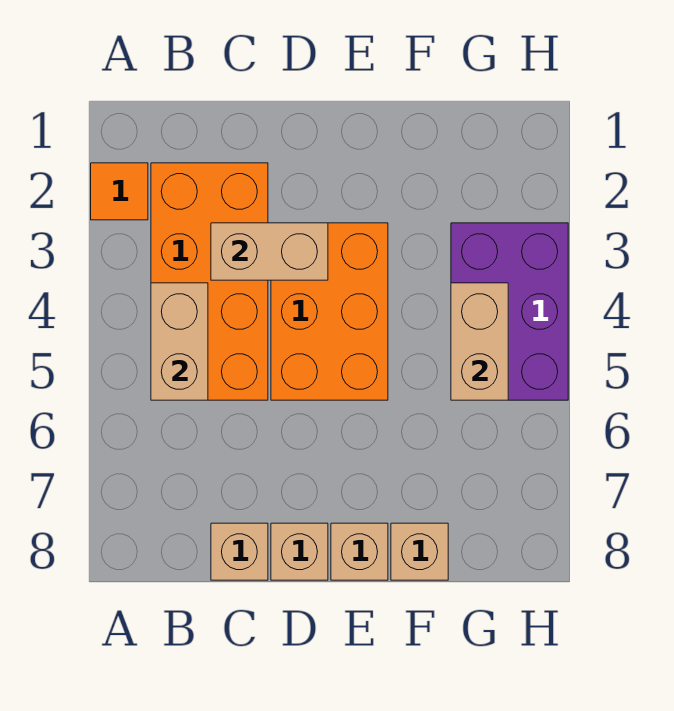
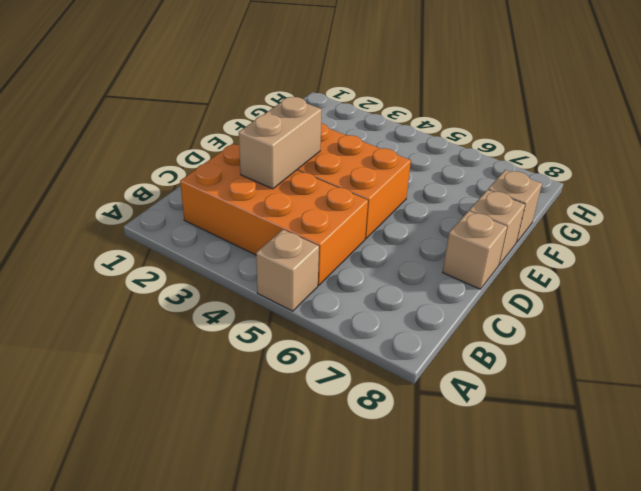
tan brick A5 level 1 -> tan brick C8 level 1
none -> orange tile A2 level 1
none -> purple brick G3:H5 level 1

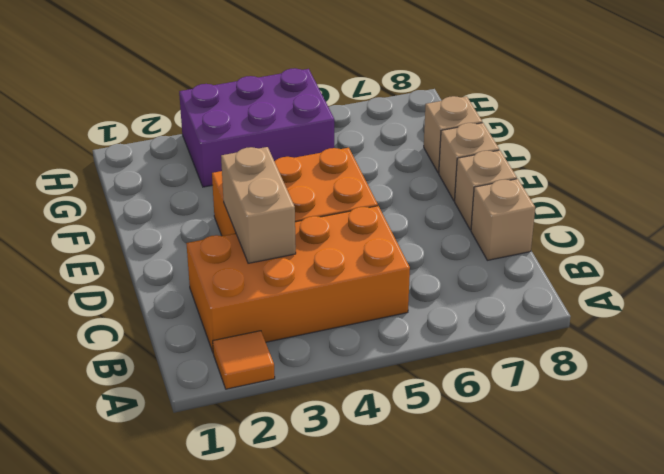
none -> tan brick B4:B5 level 2
none -> tan brick G4:G5 level 2

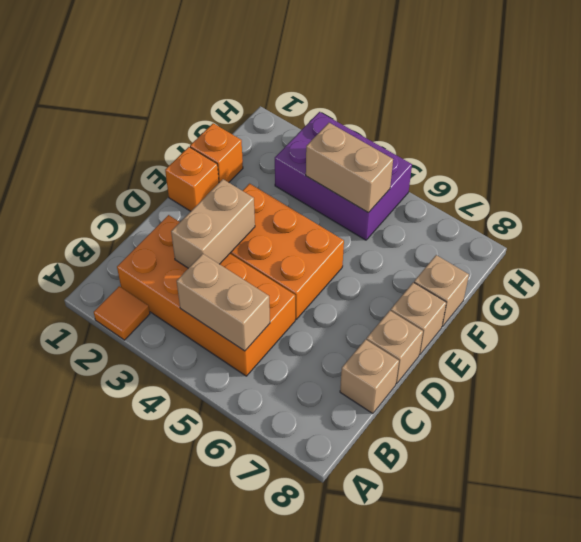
orange brick E1 level 1 -> none
orange brick F1 level 1 -> none

